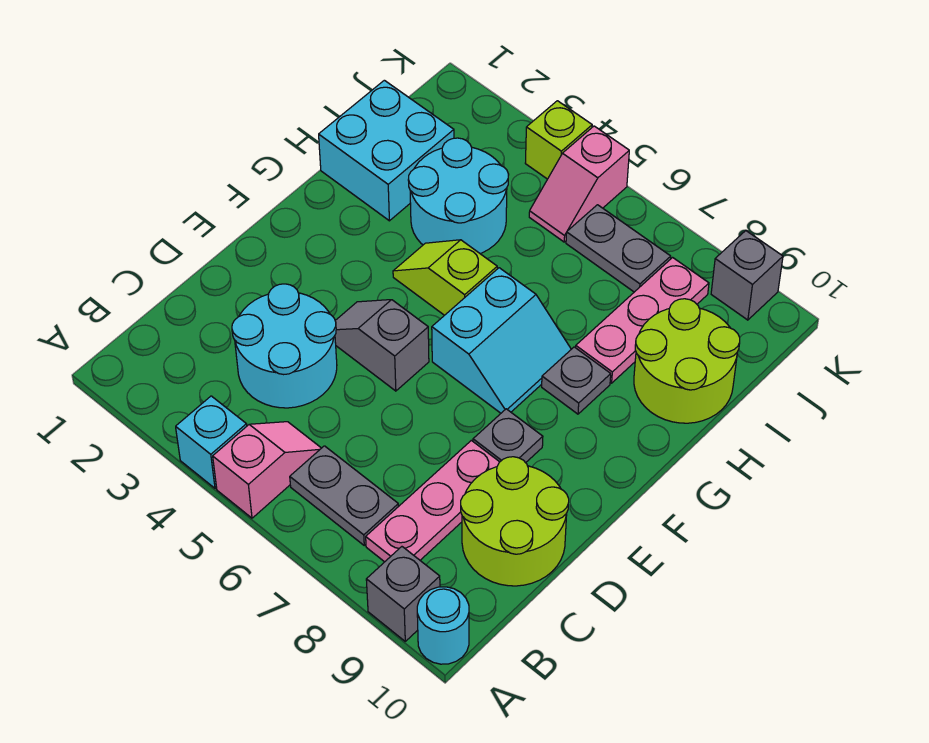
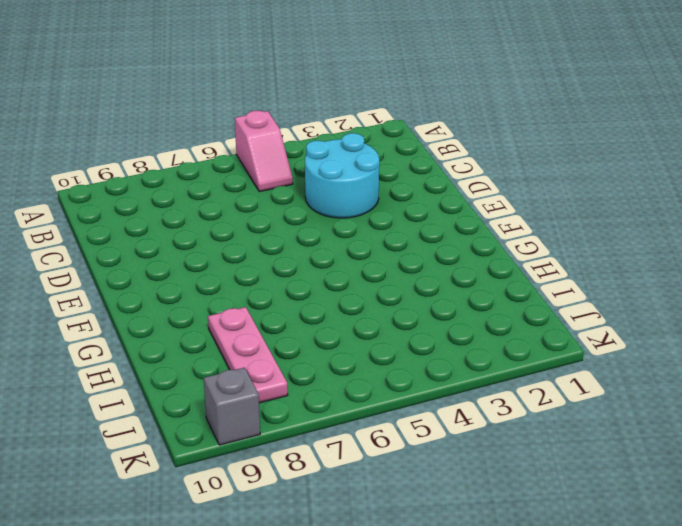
none -> cyan brick A4 level 1
none -> grey brick A9 level 1
none -> cyan round brick A10 level 1

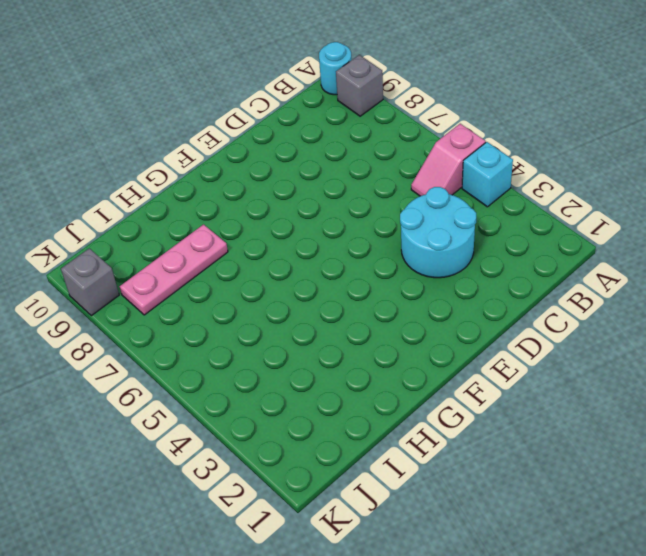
none -> grey plate B6:B7 level 1
none -> pink plate B8:D8 level 1
none -> lime round brick C9:D10 level 1

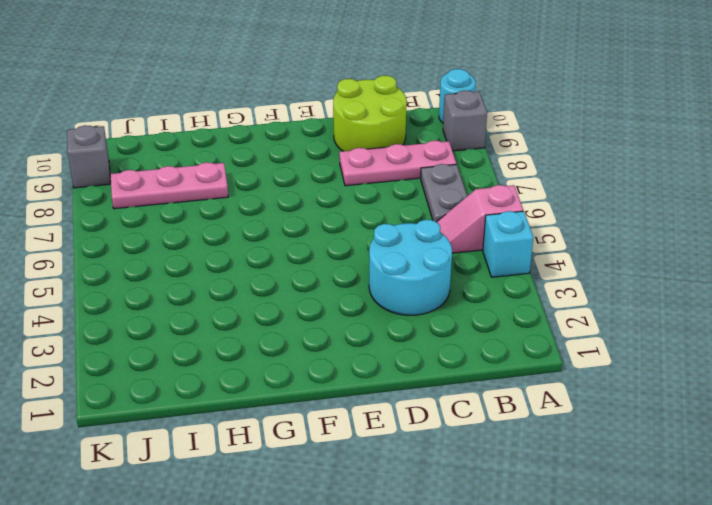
none -> grey slope E4:E5 level 1 top 5
none -> grey plate E8 level 1
none -> cyan slope F6:G7 level 1 top 6

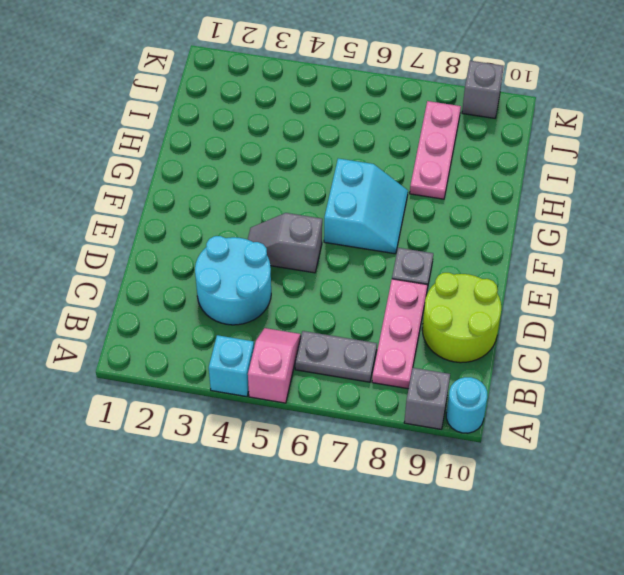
none -> lime slope G4:G5 level 1 top 5
none -> grey plate G8 level 1
none -> cyan brick H1:I2 level 1

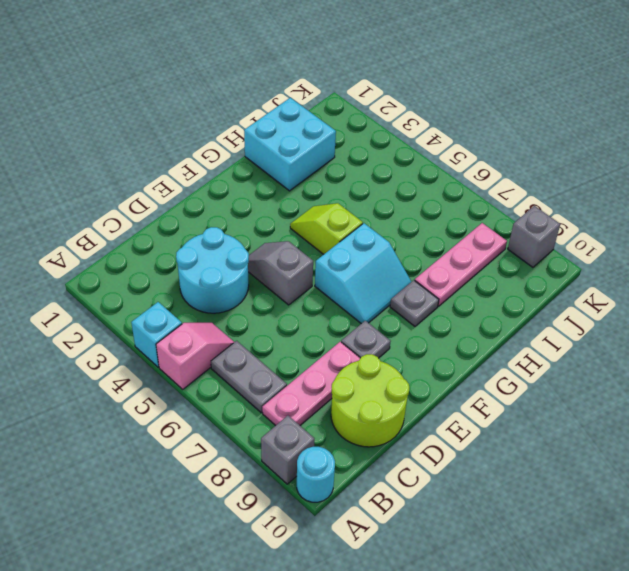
none -> cyan round brick H3:I4 level 1
none -> lime round brick H9:I10 level 1
none -> pink slope J5:K5 level 1 top K

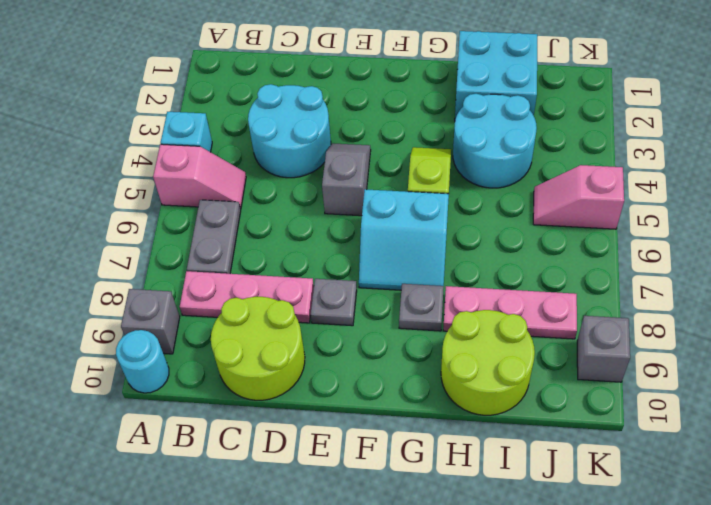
none -> grey plate J6:J7 level 1
none -> lime brick K4 level 1

